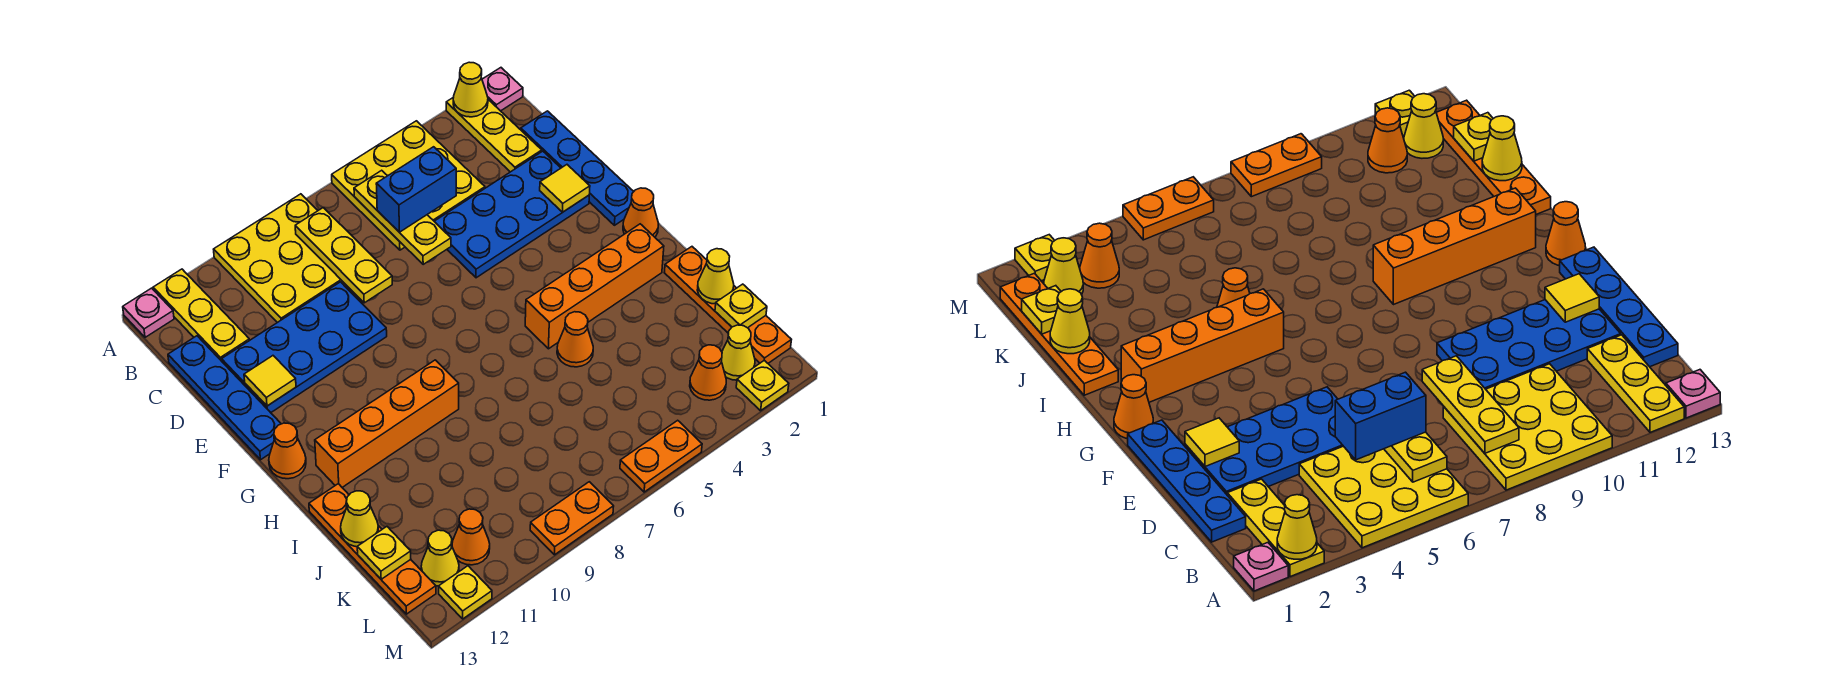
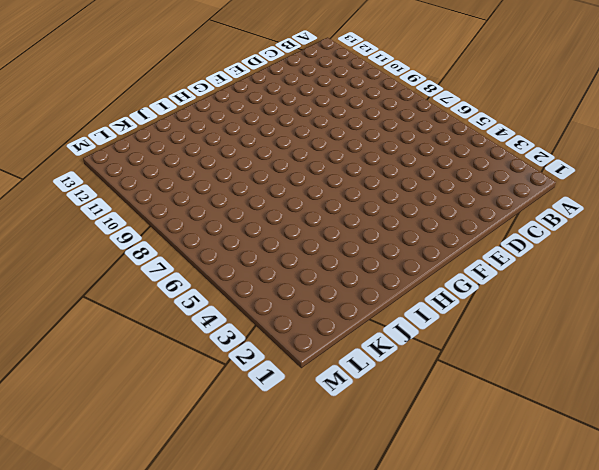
none -> pink plate A1 level 1
none -> yellow plate A2:C2 level 1
none -> yellow plate A4:C6 level 1
none -> yellow plate A8:C10 level 1

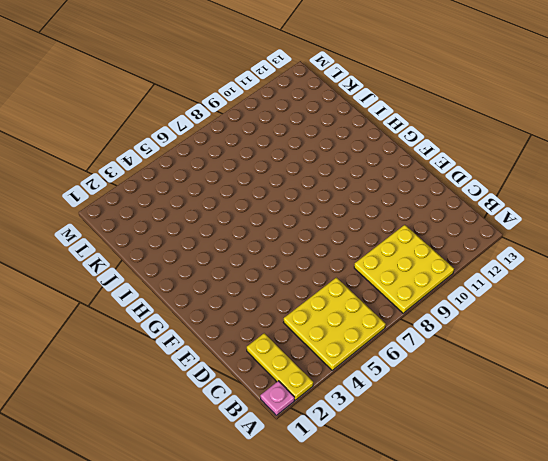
none -> yellow plate A12:C12 level 1
none -> pink plate A13 level 1
none -> blue plate C1:F1 level 1
none -> blue plate C13:F13 level 1

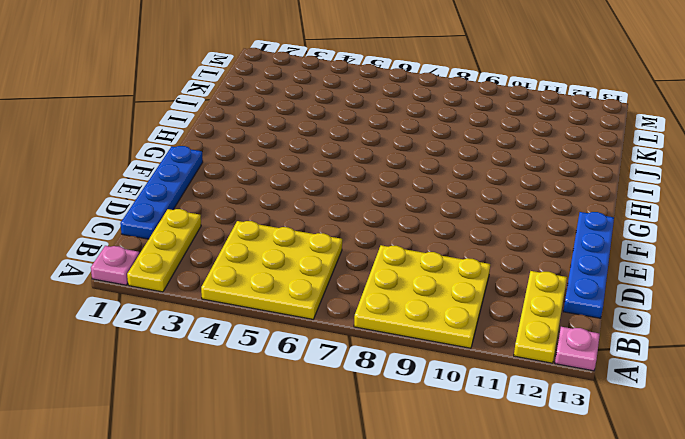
none -> blue plate D2:E5 level 1
none -> blue plate D9:E12 level 1
none -> orange cone G1 level 1
none -> orange cone G13 level 1

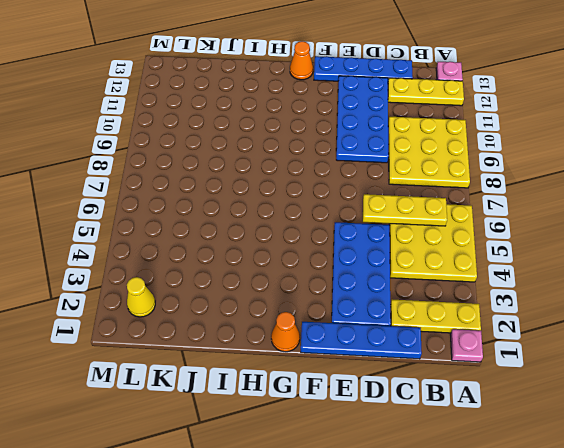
none -> orange brick H2:H5 level 1
none -> orange brick H9:H12 level 1
none -> orange plate I1:L1 level 1
none -> orange cone I5 level 1

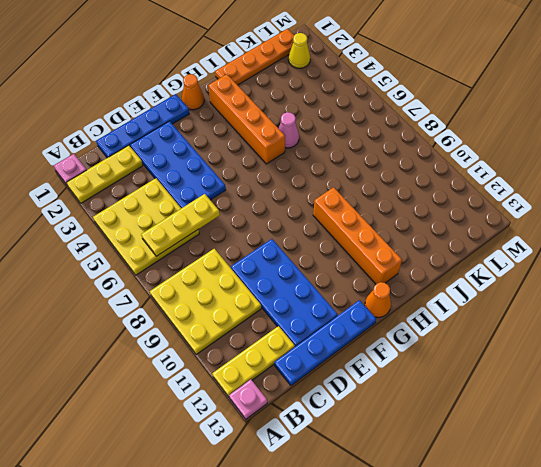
pink cone I5 level 1 -> orange cone I5 level 1
none -> orange plate I13:L13 level 1
none -> orange cone L3 level 1
none -> orange cone L11 level 1
none -> yellow cone L12 level 1

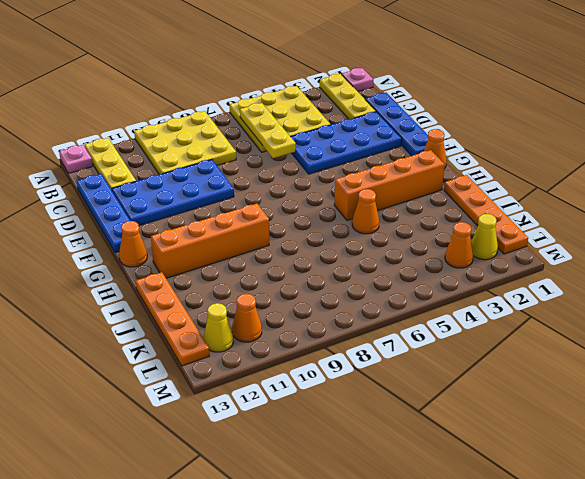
none -> yellow plate M2 level 1
none -> orange plate M5:M6 level 1
none -> orange plate M8:M9 level 1
none -> yellow plate M12 level 1

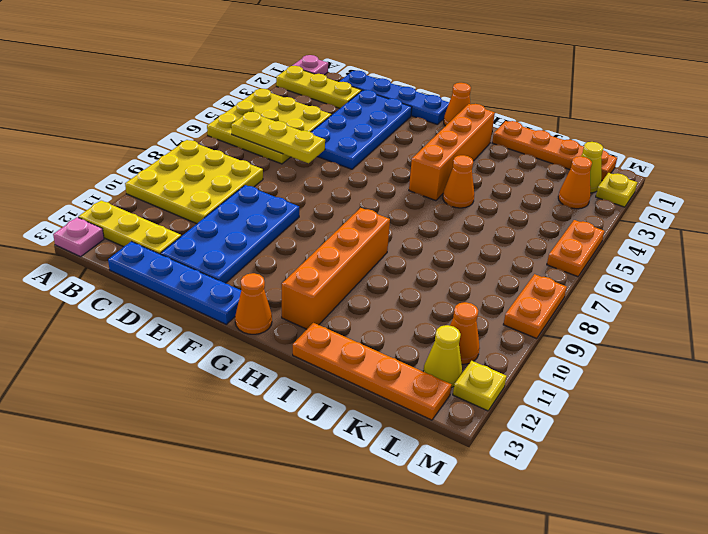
none -> yellow cone A2 level 2
none -> yellow plate B8:D8 level 2
none -> yellow tile E2 level 2
none -> yellow tile E12 level 2

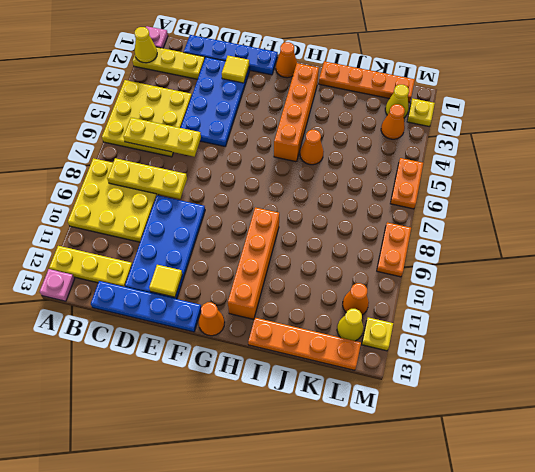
none -> yellow cone J1 level 2
none -> yellow cone J13 level 2
none -> yellow plate K1 level 2
none -> yellow plate K13 level 2

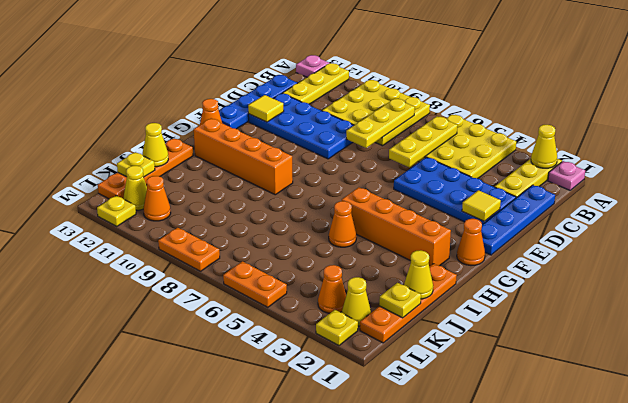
none -> blue brick C5:C6 level 3

